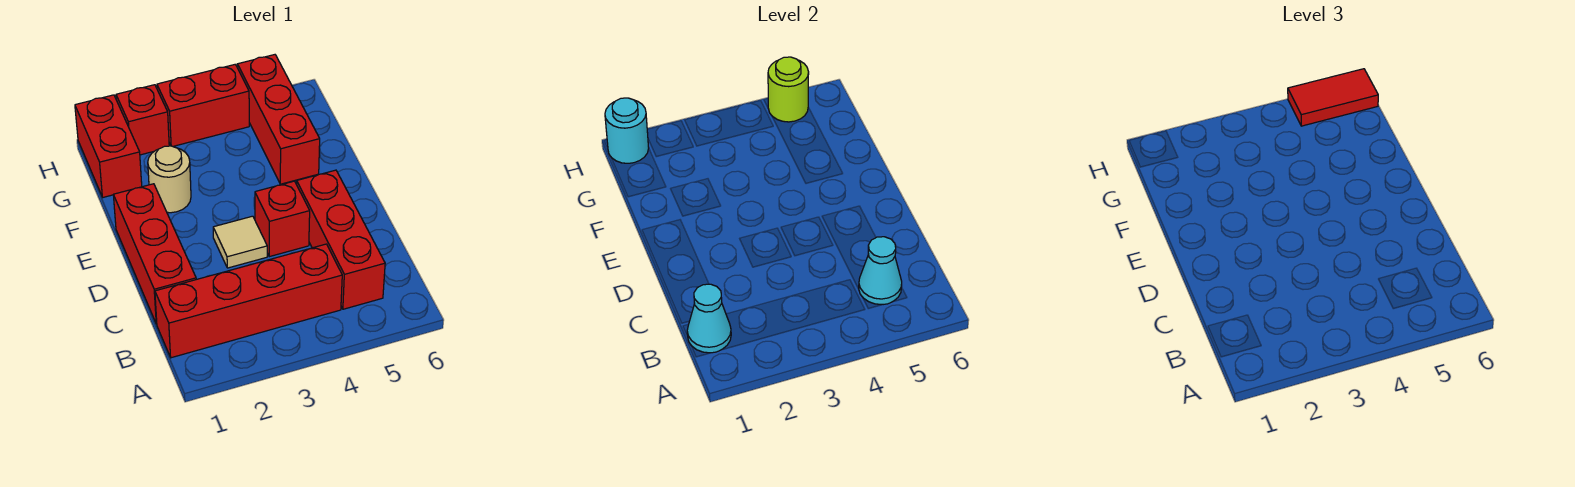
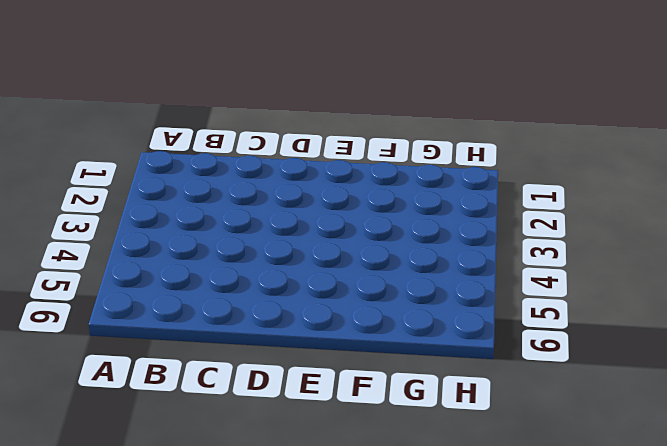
none -> red brick B1:B4 level 1
none -> red brick B5:D5 level 1
none -> red brick C1:E1 level 1

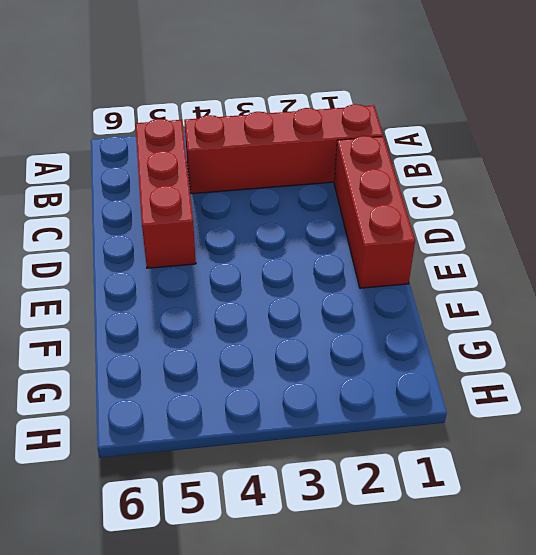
none -> tan tile D3 level 1
none -> red brick D4 level 1
none -> tan round brick F2 level 1

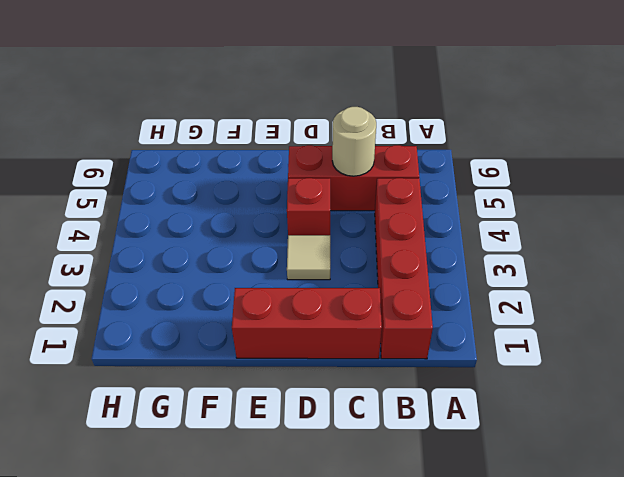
tan round brick C5 level 2 -> tan round brick F2 level 1
none -> red brick F5:H5 level 1
none -> red brick G1:H1 level 1
none -> red brick H2 level 1

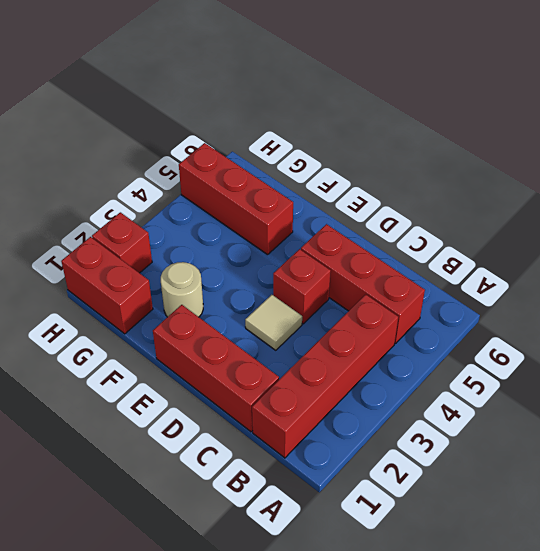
none -> red brick H3:H4 level 1
none -> cyan cone B1 level 2
none -> cyan cone B5 level 2

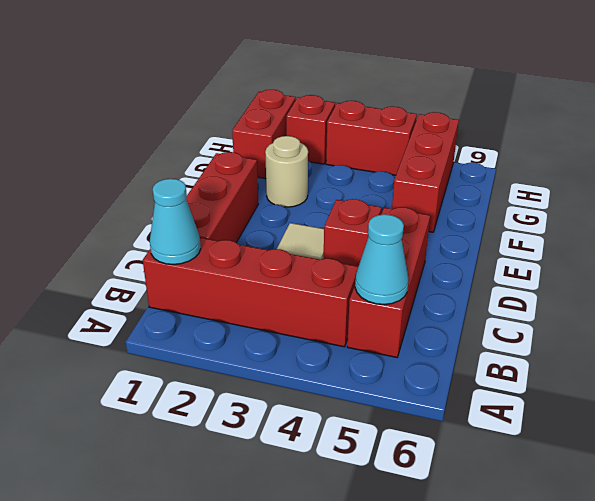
none -> cyan round brick H1 level 2
none -> lime round brick H5 level 2
none -> red tile H5:H6 level 3

